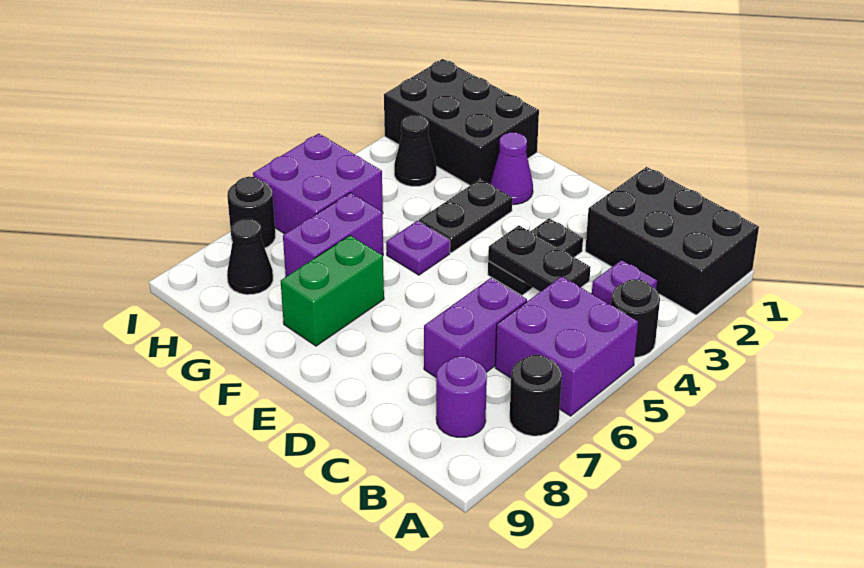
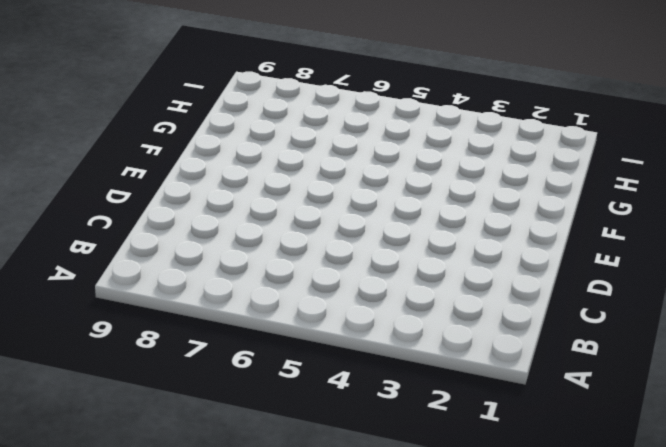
none -> black brick A1:C2 level 1
none -> black round brick A4 level 1
none -> purple brick A5:B6 level 1

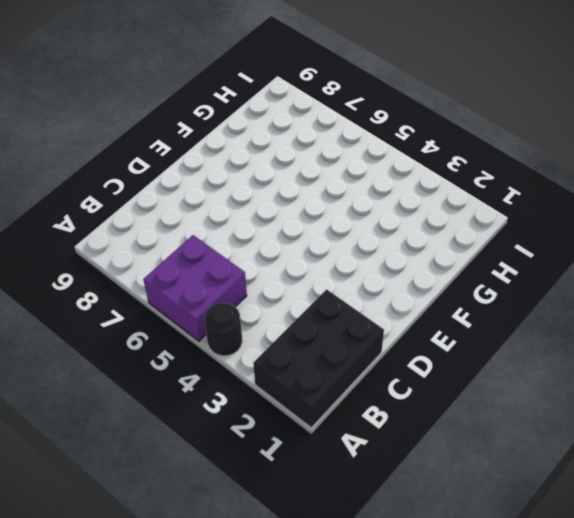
none -> black round brick A7 level 1
none -> purple plate B3 level 1
none -> purple round brick B8 level 1

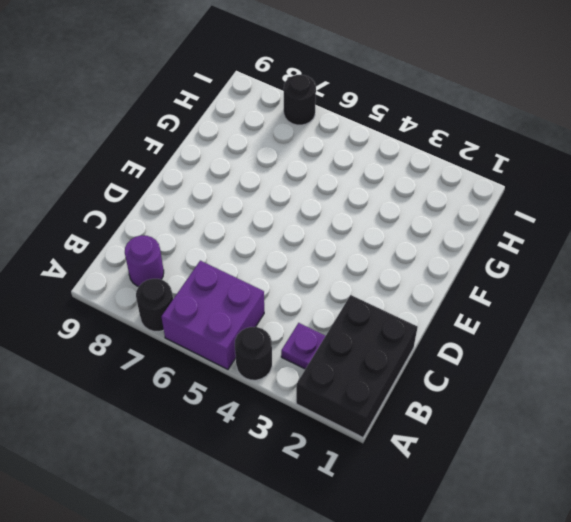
none -> purple brick C6:C7 level 1
none -> black plate D3:D4 level 1
none -> purple cone F2 level 1

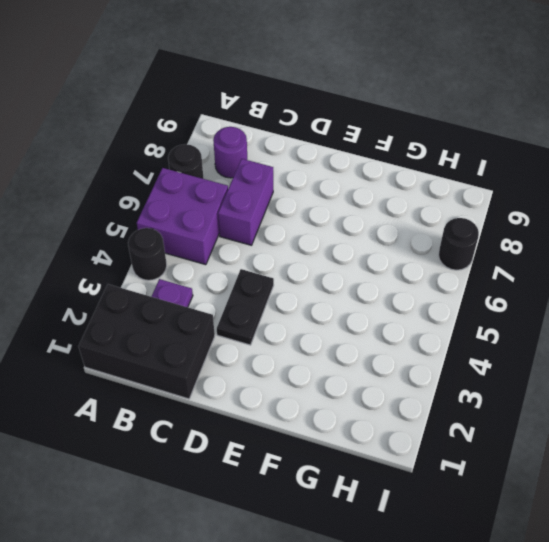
none -> purple cone F2 level 1
none -> black plate F3:F4 level 1
none -> purple plate F5 level 1

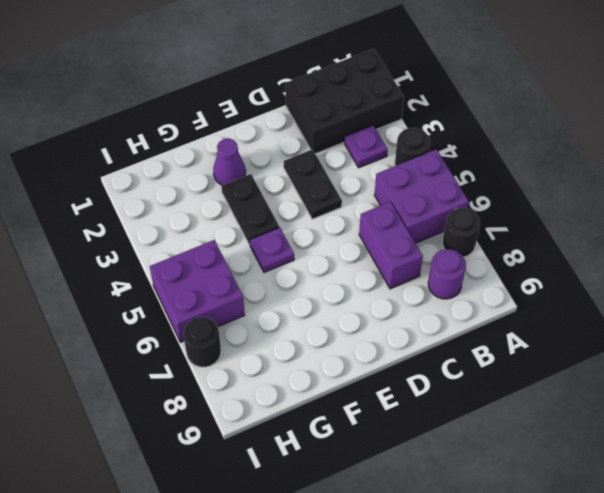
none -> green brick F7:F8 level 1
none -> black brick G1:I2 level 1
none -> purple brick G6:G7 level 1

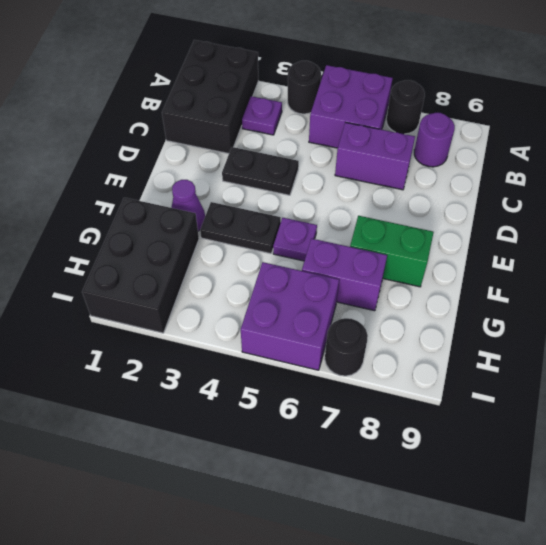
none -> black cone H3 level 1
none -> black cone H8 level 1
none -> black plate C4:D4 level 2

